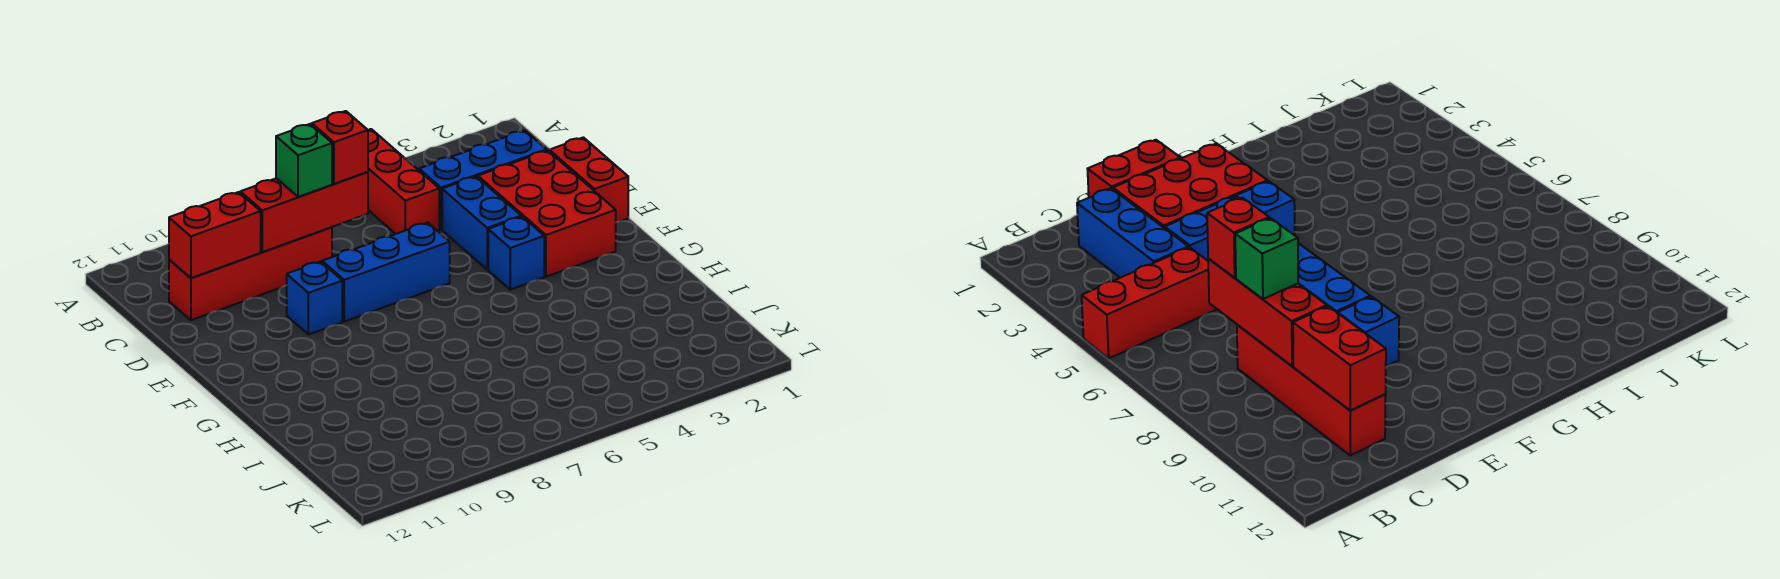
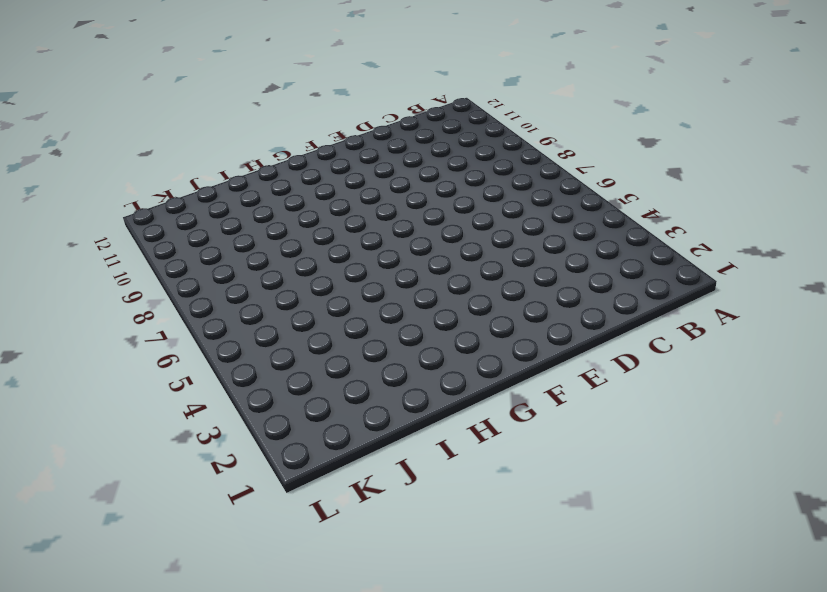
none -> red brick A5:C5 level 1
none -> blue brick C2:C4 level 1
none -> red brick C8:C11 level 1

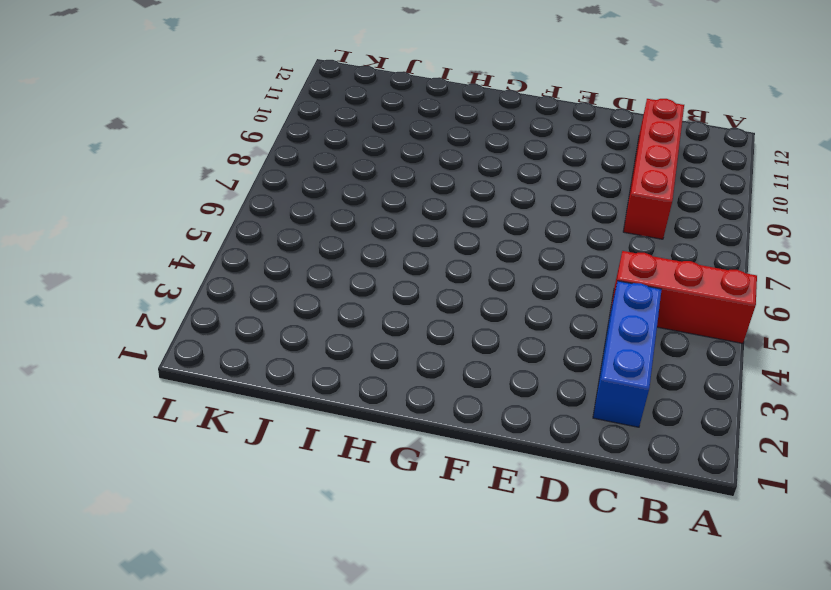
none -> red brick D1:E1 level 1
none -> red brick D2:F3 level 1
none -> blue brick D4:E4 level 1

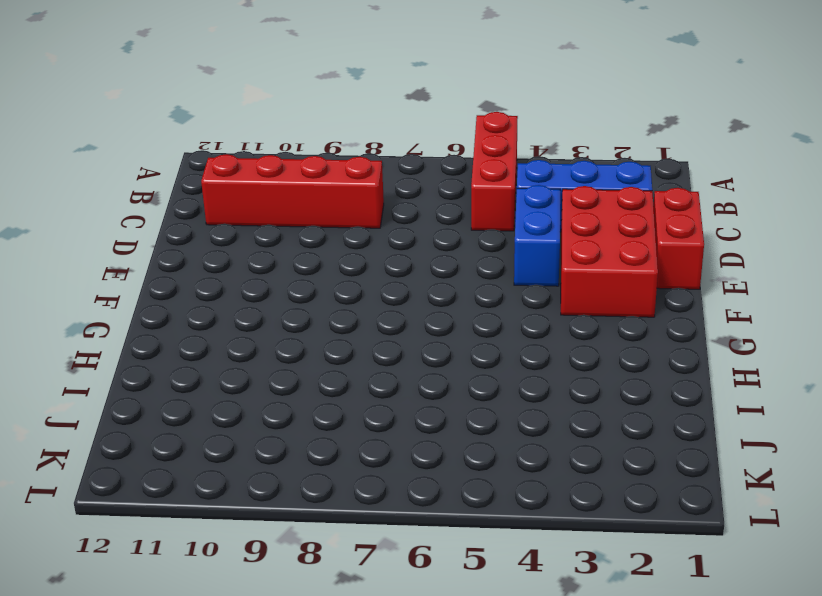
none -> blue brick E6:E8 level 1
none -> blue brick E9 level 1
none -> blue brick F4 level 1

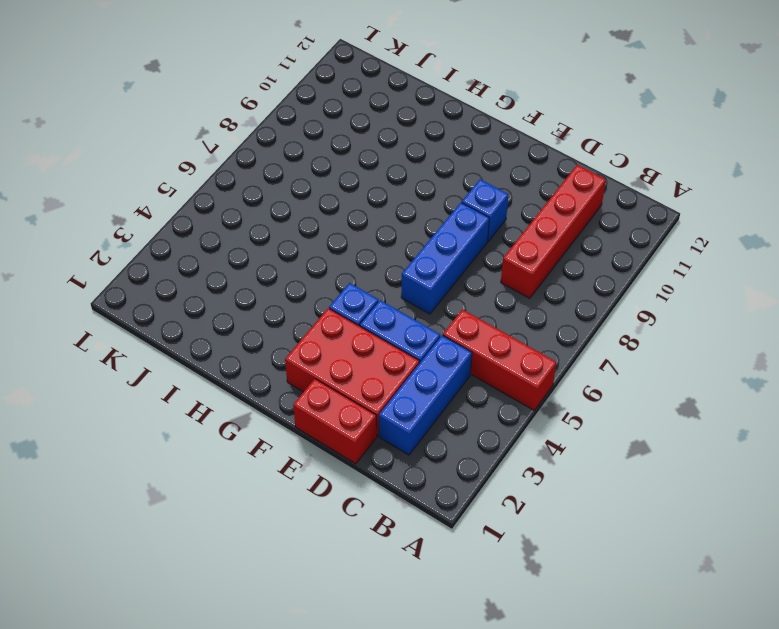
none -> red brick C7:C9 level 2
none -> red brick C10:C11 level 2
none -> red brick C7 level 3

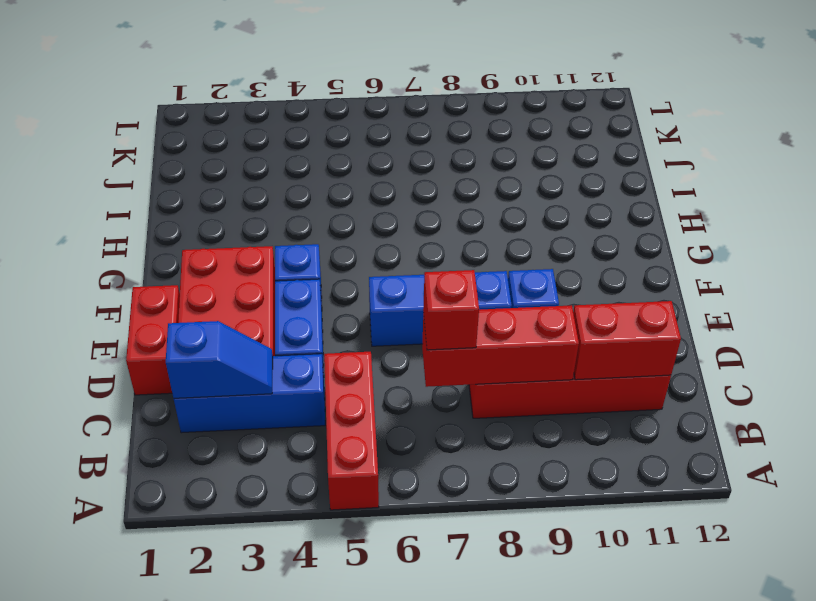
blue slope C2:C3 level 2 top 2 -> none
none -> green brick C8 level 3

